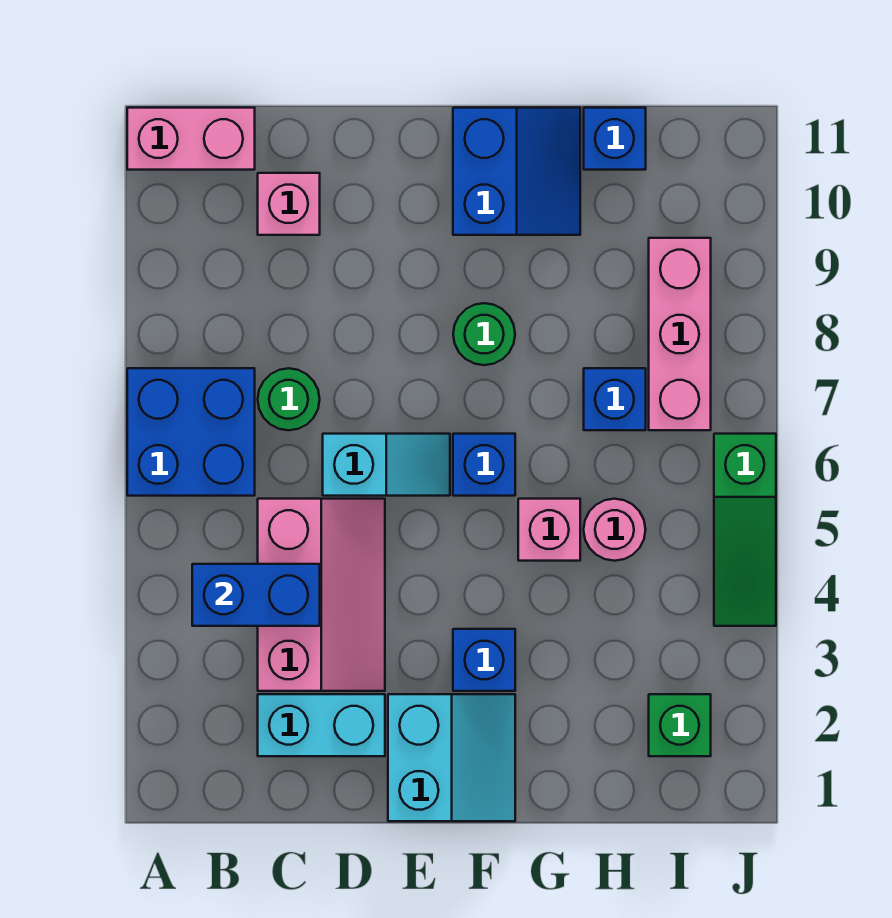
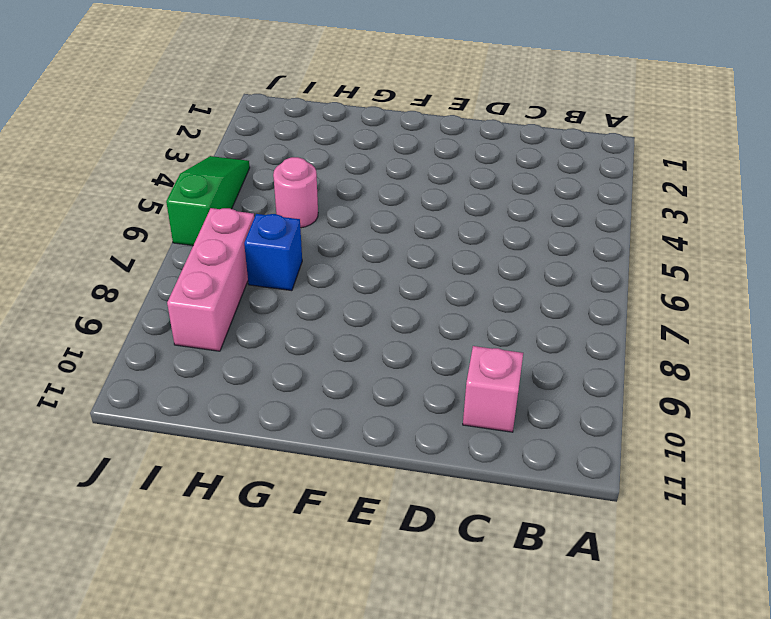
none -> blue brick A6:B7 level 1
none -> pink brick A11:B11 level 1
none -> cyan brick C2:D2 level 1

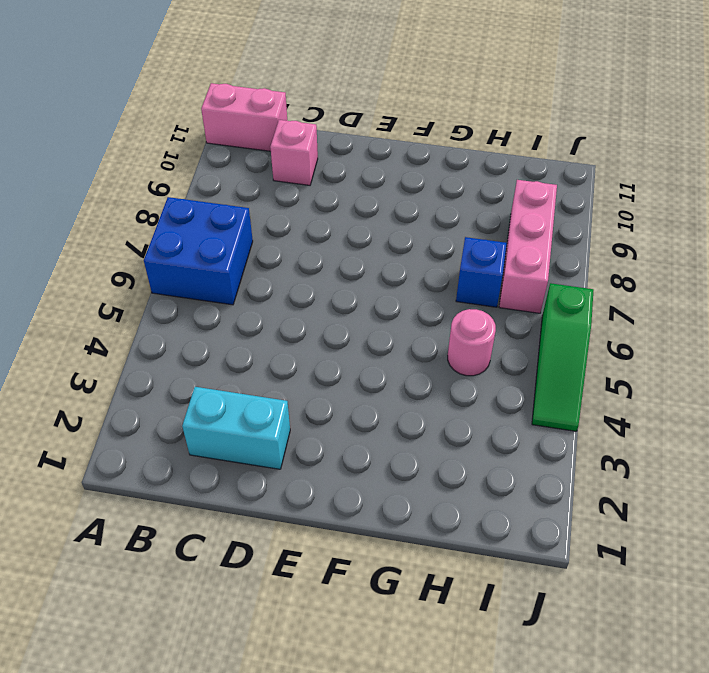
none -> pink slope C3:D5 level 1 top C
none -> green round brick C7 level 1
none -> cyan slope D6:E6 level 1 top D

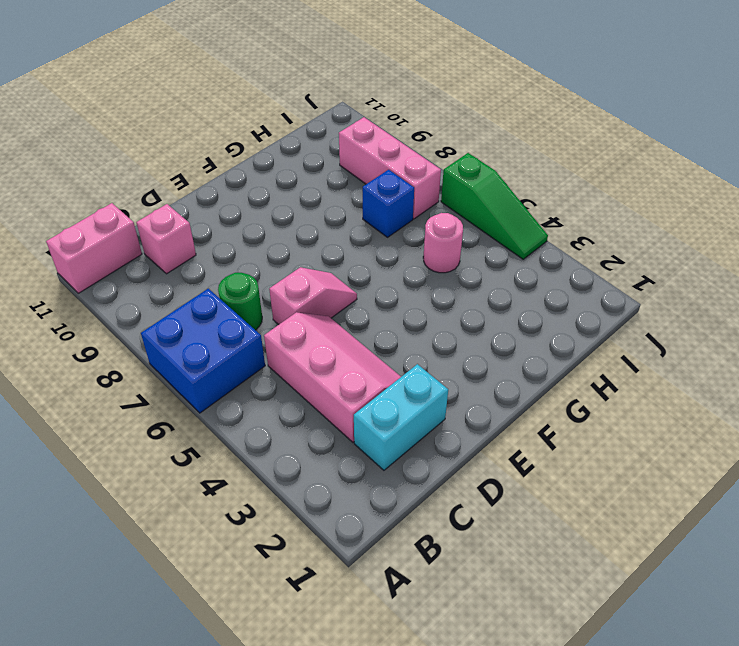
pink slope D6:E6 level 1 top D -> cyan slope D6:E6 level 1 top D
none -> cyan slope E1:F2 level 1 top E
none -> blue brick F3 level 1
none -> blue brick F6 level 1

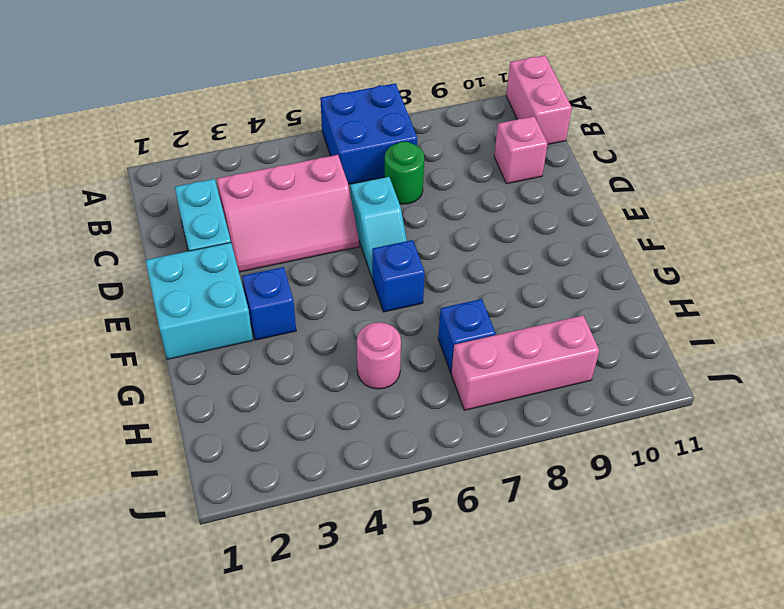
cyan brick E1:F2 level 1 -> cyan slope E1:F2 level 1 top E
none -> green round brick F8 level 1
none -> blue slope F10:G11 level 1 top F
none -> pink brick G5 level 1

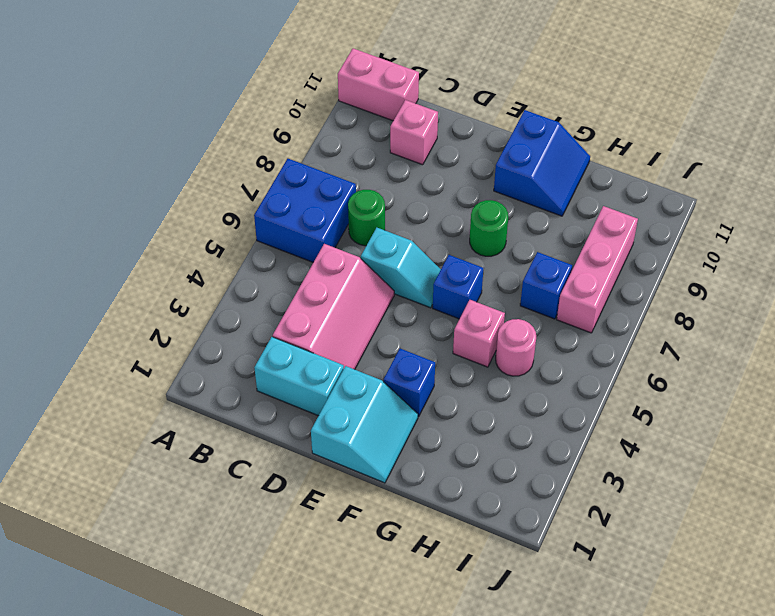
none -> blue brick H11 level 1
none -> green brick I2 level 1
none -> green slope J4:J6 level 1 top 6

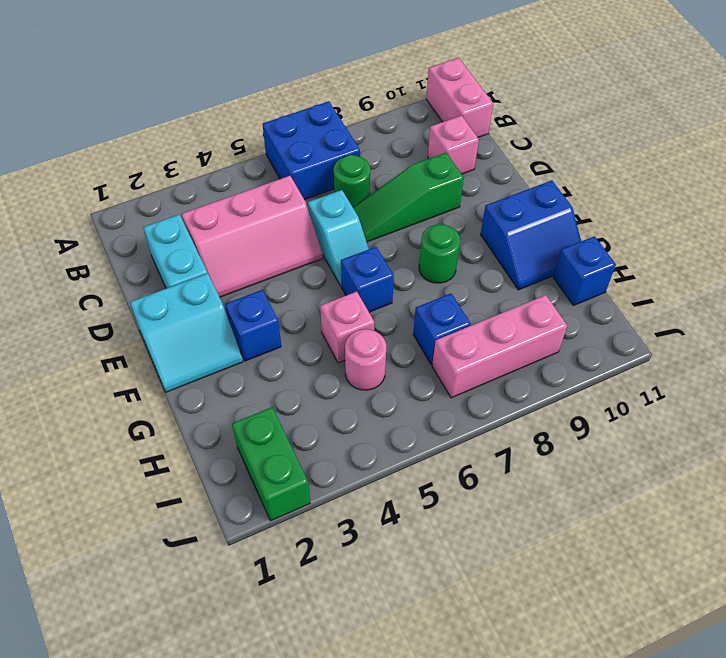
green slope D7:D9 level 1 top 9 -> green slope J4:J6 level 1 top 6
green brick I2:J2 level 1 -> green brick I2 level 1
none -> blue brick B4:C4 level 2

